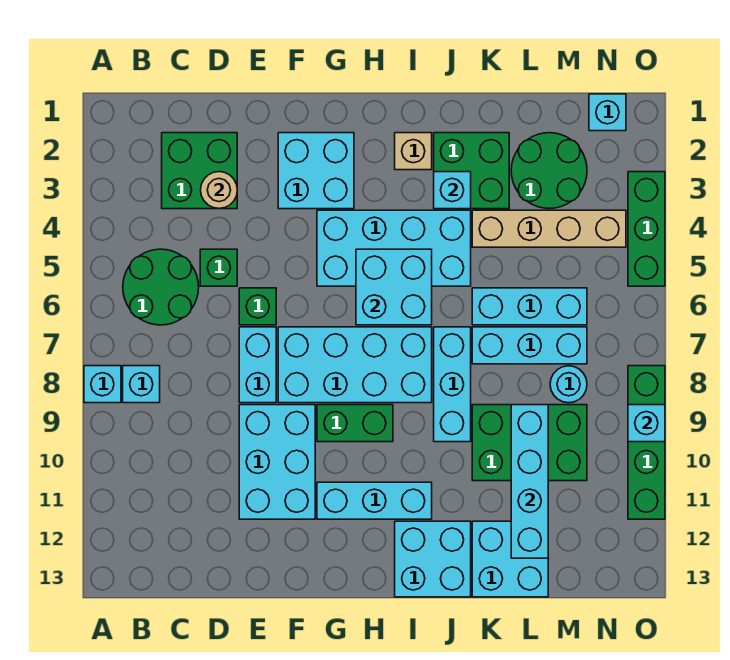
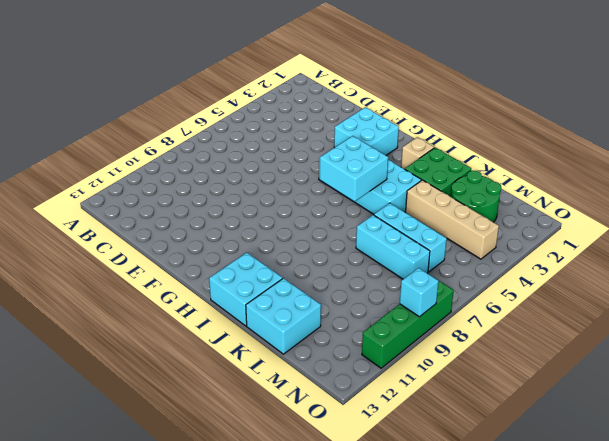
none -> cyan brick A8 level 1
none -> green round brick B5:C6 level 1
none -> cyan brick B8 level 1
none -> green brick C2:D3 level 1

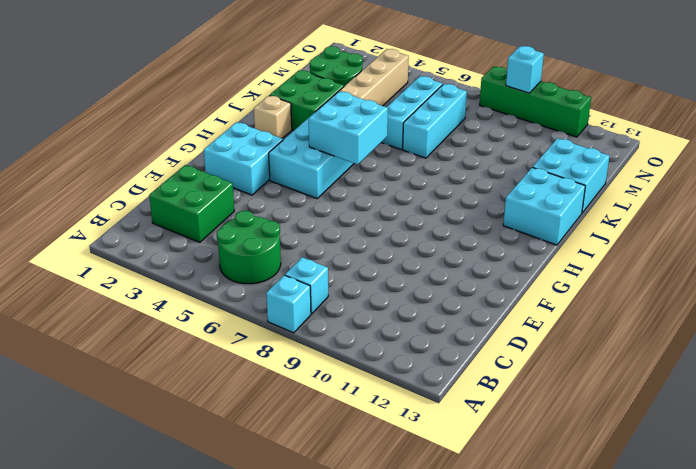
none -> green brick D5 level 1
none -> green brick E6 level 1
none -> cyan brick E7:E8 level 1
none -> cyan brick E9:F11 level 1

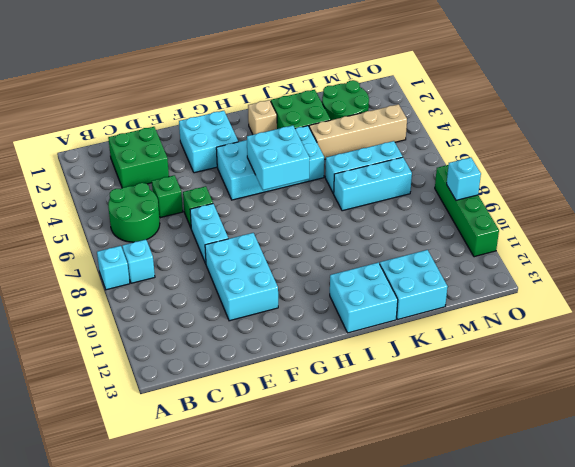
none -> cyan brick F7:I8 level 1
none -> green brick G9:H9 level 1
none -> cyan brick G11:I11 level 1
none -> cyan brick J7:J9 level 1

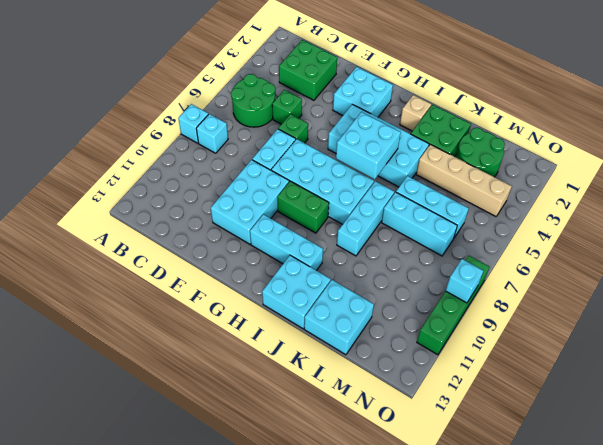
none -> green brick K9:M10 level 1
none -> cyan round brick M8 level 1
none -> cyan brick N1 level 1
none -> green brick O3:O5 level 1

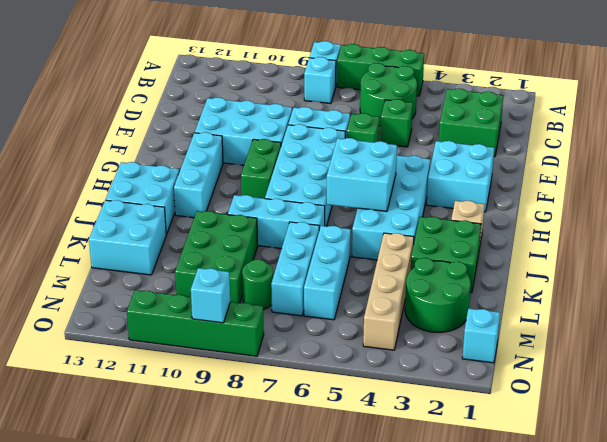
green brick A5:A7 level 1 -> green brick O3:O5 level 1
green round brick M8 level 1 -> cyan round brick M8 level 1
none -> tan round brick D3 level 2
none -> cyan brick J3 level 2
none -> cyan brick L9:L12 level 2

